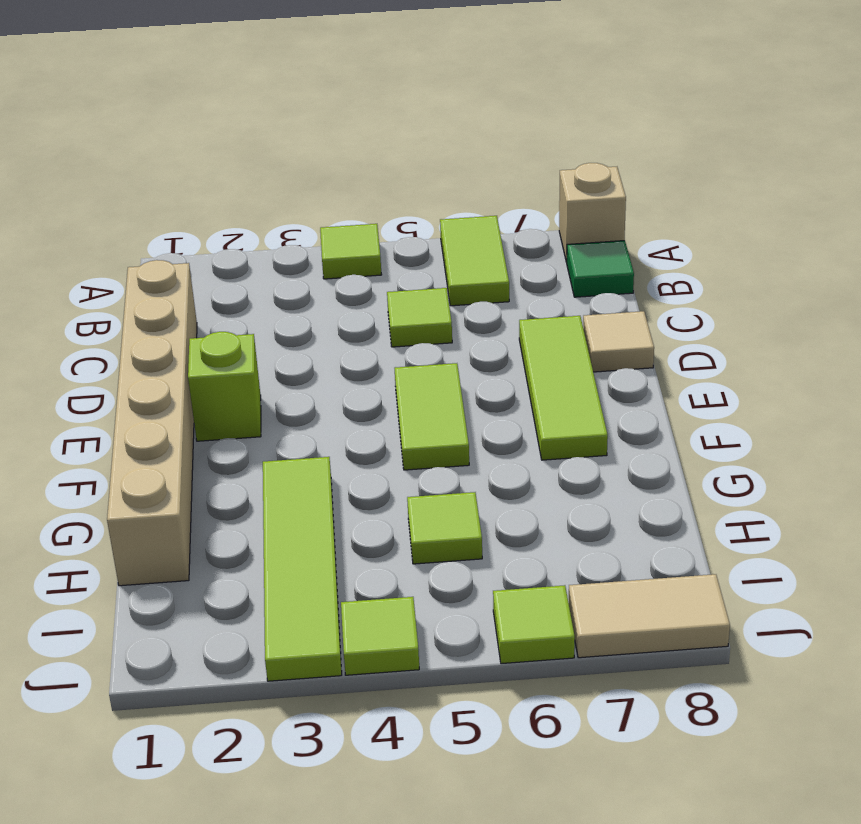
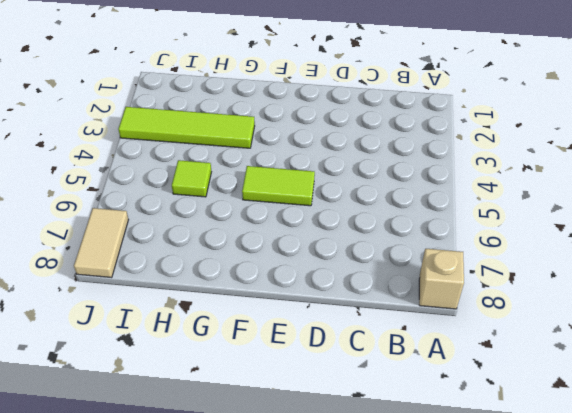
none -> lime tile A4 level 1
none -> lime tile A6:B6 level 1
none -> green tile B8 level 1

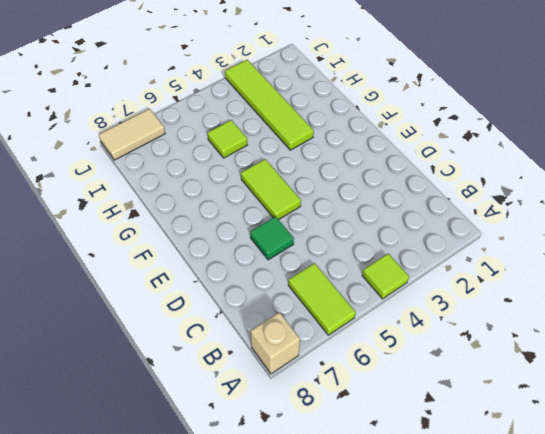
green tile D6 level 1 -> green tile B8 level 1
none -> tan brick C1:H1 level 1
none -> lime tile C5 level 1
none -> lime tile D7:F7 level 1

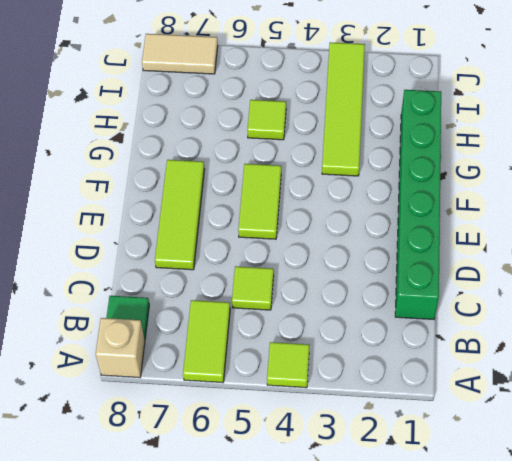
green brick C1:H1 level 1 -> tan brick C1:H1 level 1
none -> tan tile D8 level 1
none -> lime brick E2 level 1
none -> lime tile J4 level 1

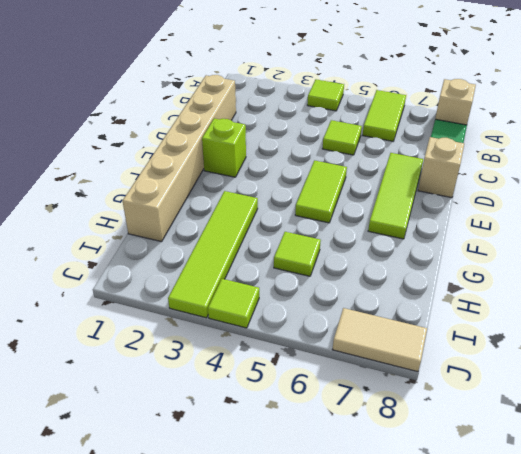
tan brick D8 level 1 -> tan tile D8 level 1
none -> lime tile J6 level 1

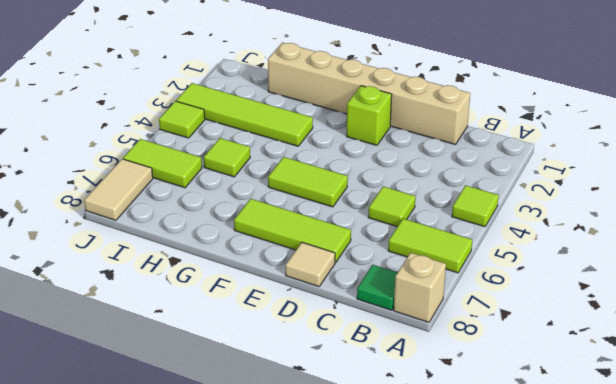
lime tile I6:J6 level 1 -> lime tile J6 level 1

